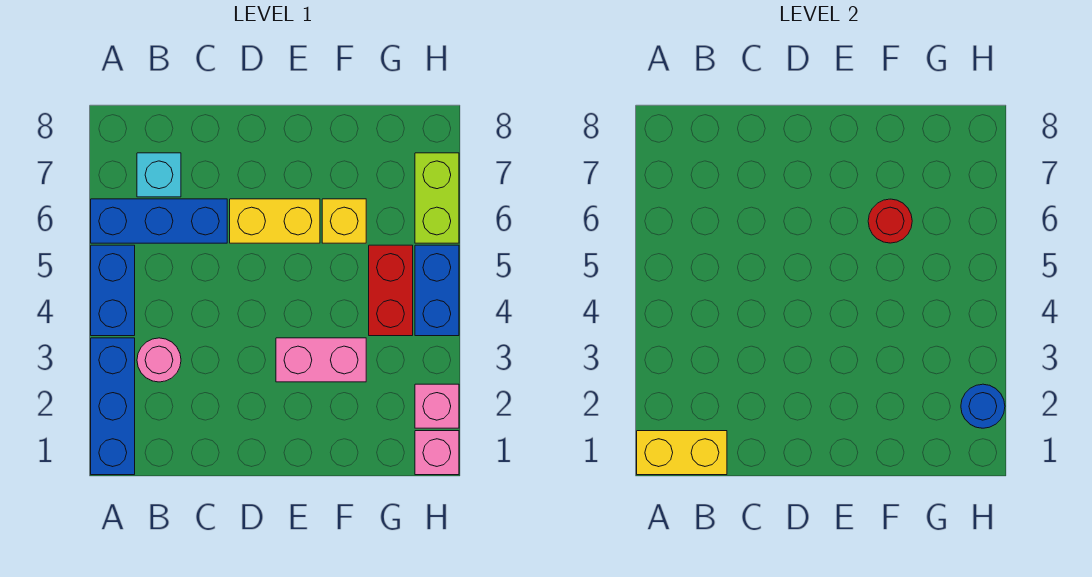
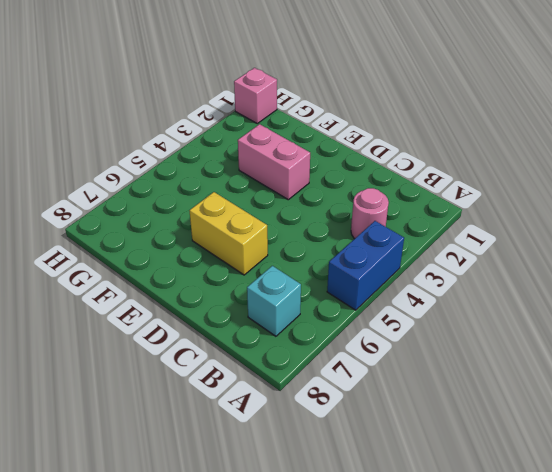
none -> blue brick A1:A3 level 1
none -> blue brick A6:C6 level 1
none -> yellow brick F6 level 1

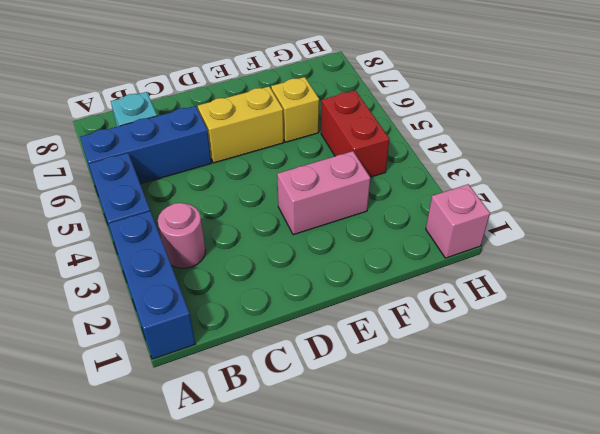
none -> pink brick H2 level 1
none -> blue brick H4:H5 level 1
none -> lime brick H6:H7 level 1

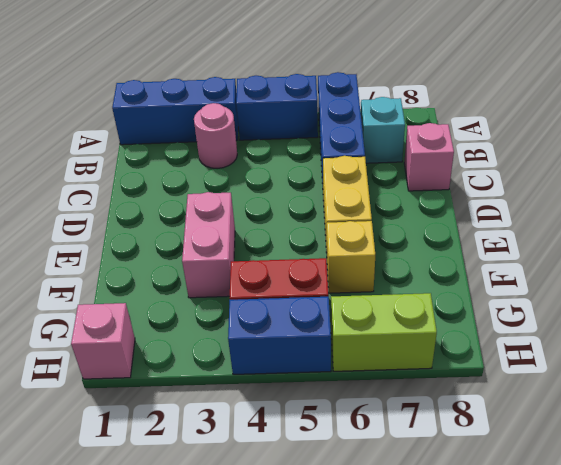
pink brick C8 level 1 -> pink brick H2 level 1
none -> yellow brick A1:B1 level 2
none -> red round brick F6 level 2
none -> blue round brick H2 level 2

